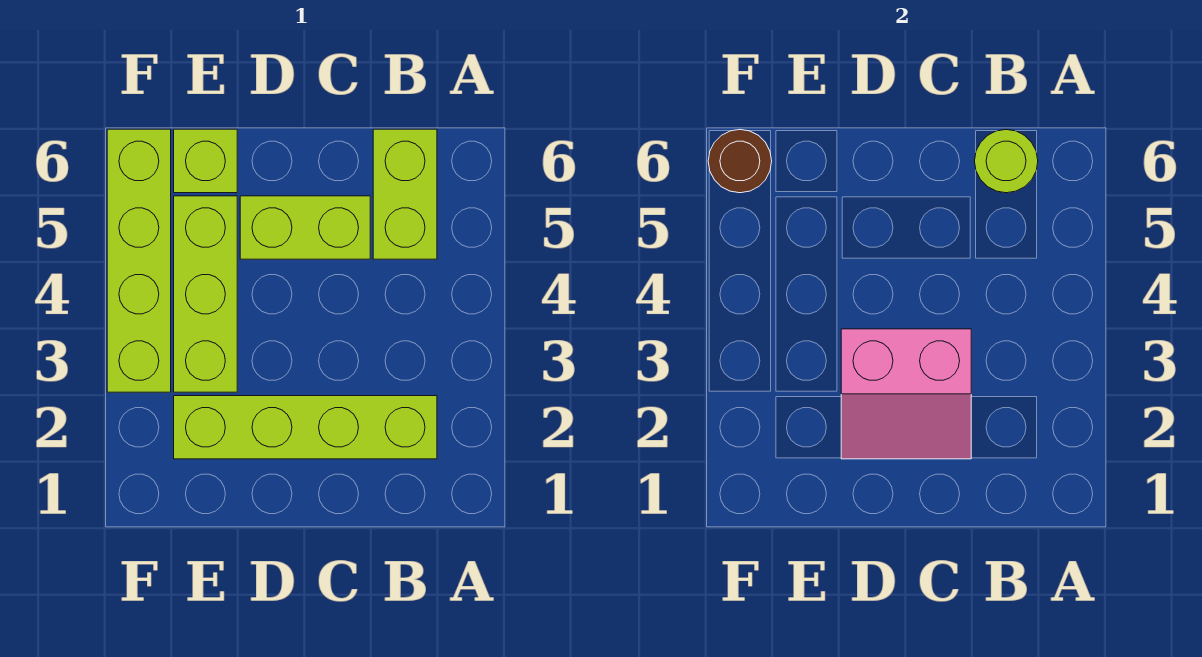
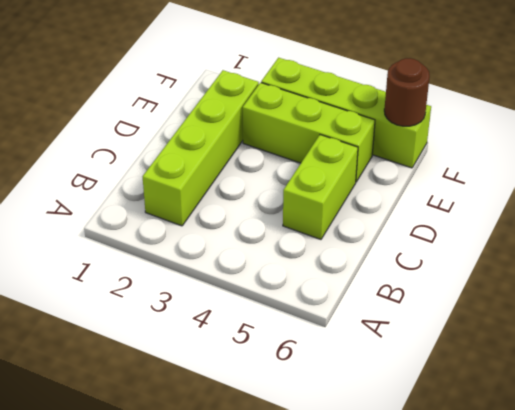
none -> lime brick B5:B6 level 1
none -> lime brick E6 level 1

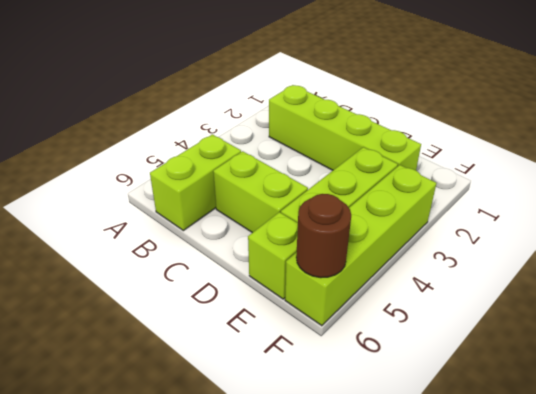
none -> lime round brick B6 level 2
none -> pink slope C2:D3 level 2 top 3

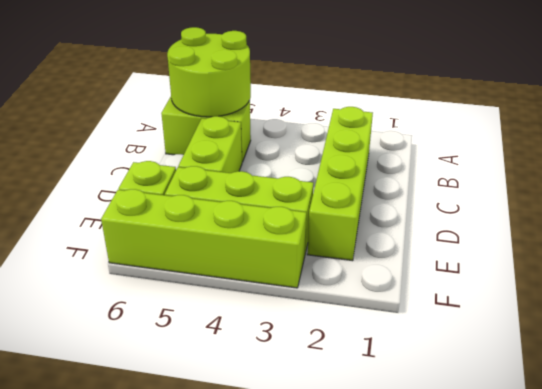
lime round brick A5:B6 level 2 -> lime round brick B6 level 2
none -> pink slope C2:D3 level 2 top 3
none -> brown round brick F6 level 2

